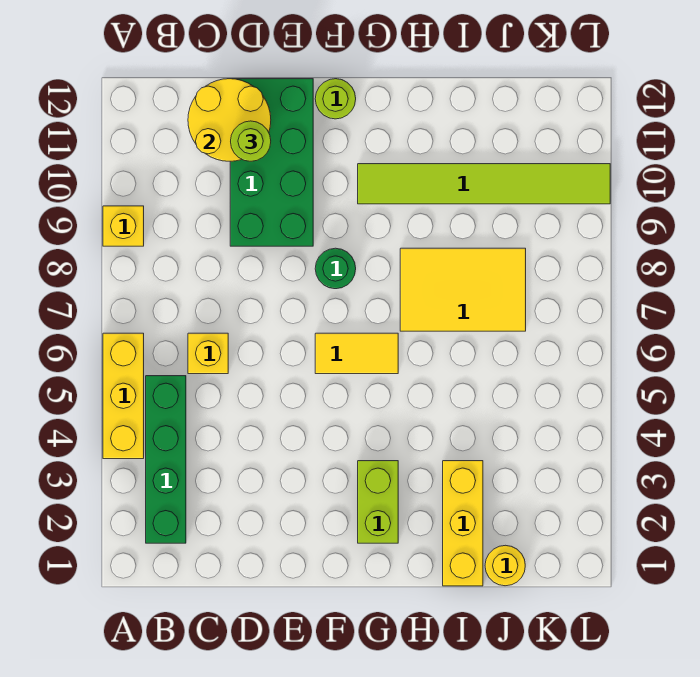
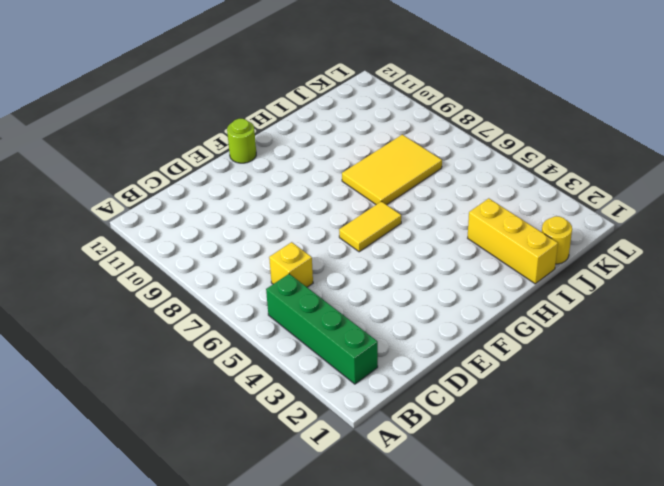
none -> yellow brick A4:A6 level 1
none -> yellow brick A9 level 1
none -> green brick D9:E12 level 1

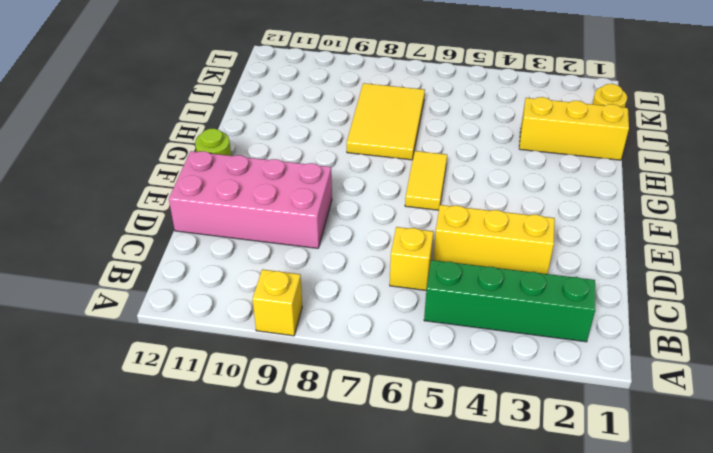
yellow brick D3:D5 level 1 -> yellow brick A4:A6 level 1
pink brick D9:E12 level 1 -> green brick D9:E12 level 1
none -> green round brick F8 level 1
none -> lime brick G2:G3 level 1
none -> lime tile G10:L10 level 1

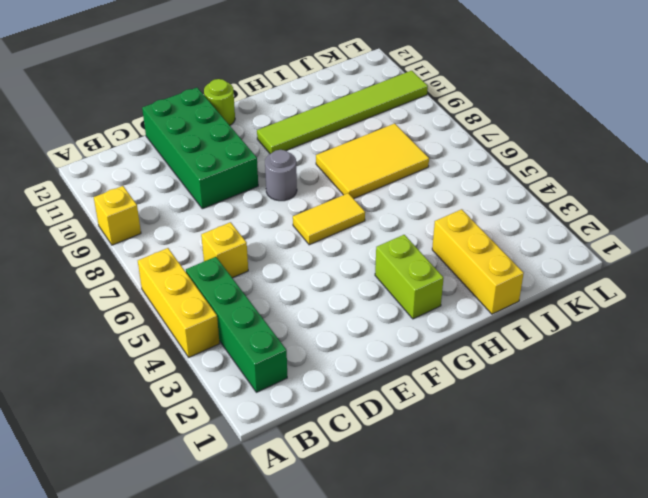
grey round brick F8 level 1 -> green round brick F8 level 1
none -> yellow round brick J1 level 1
none -> yellow round brick C11:D12 level 2
none -> lime round brick D11 level 3

